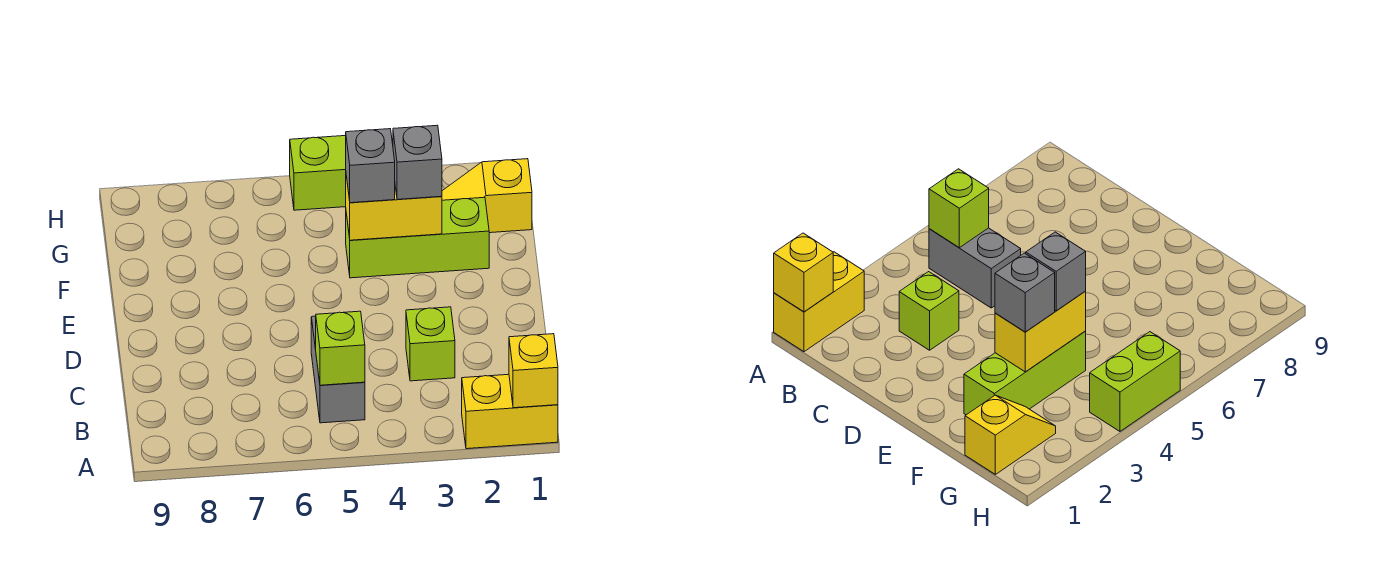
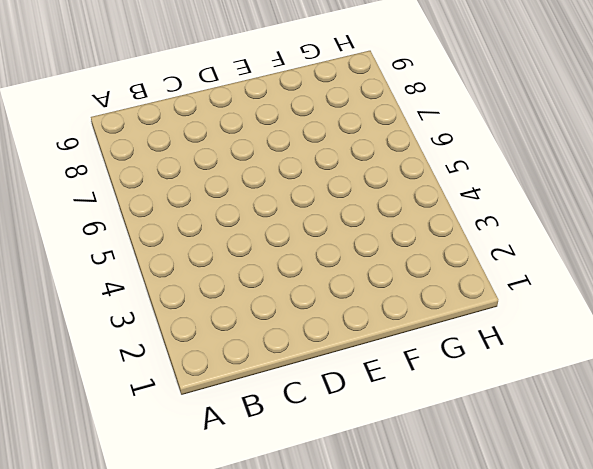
none -> yellow brick A1:A2 level 1
none -> grey brick B5:C5 level 1

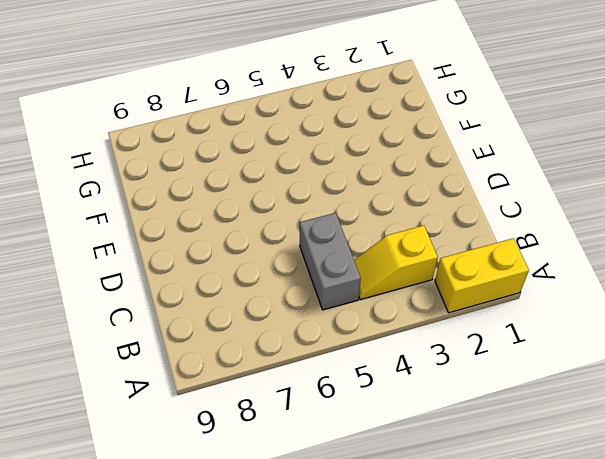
yellow slope B3:B4 level 1 top 3 -> yellow slope G1:G2 level 1 top 1
none -> lime brick C3 level 1
none -> lime brick F2:F4 level 1

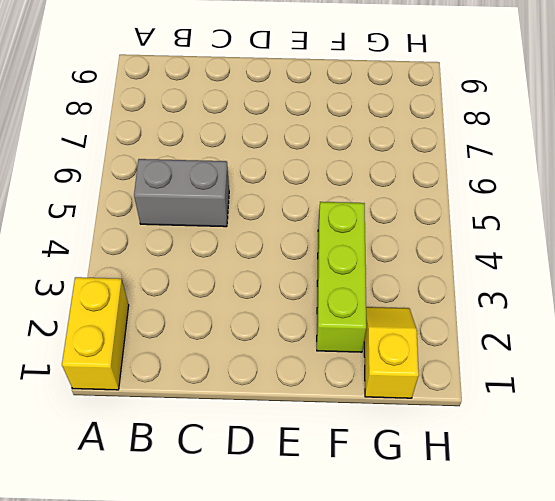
none -> lime brick C3 level 1
none -> lime brick H4:H5 level 1

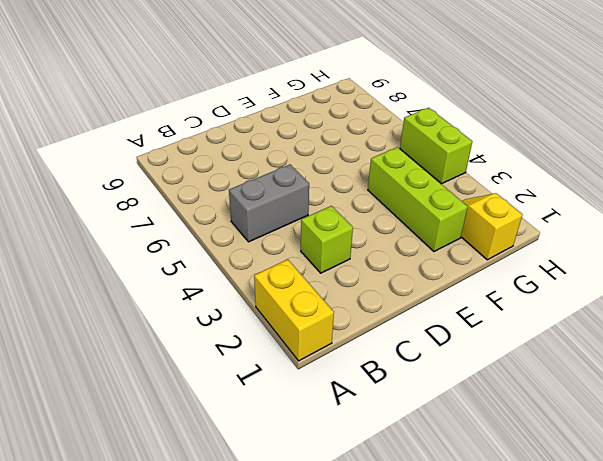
none -> yellow brick A1 level 2
none -> lime brick B5 level 2

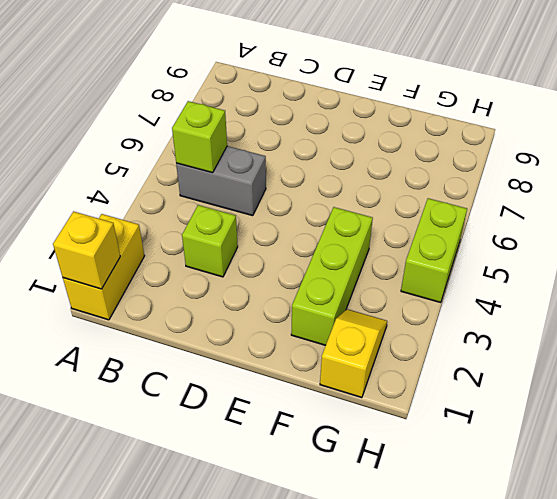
none -> yellow brick F3:F4 level 2
none -> grey brick F3 level 3

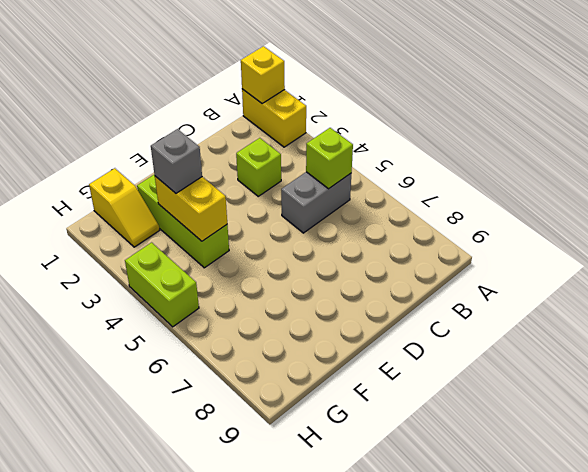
none -> grey brick F4 level 3

